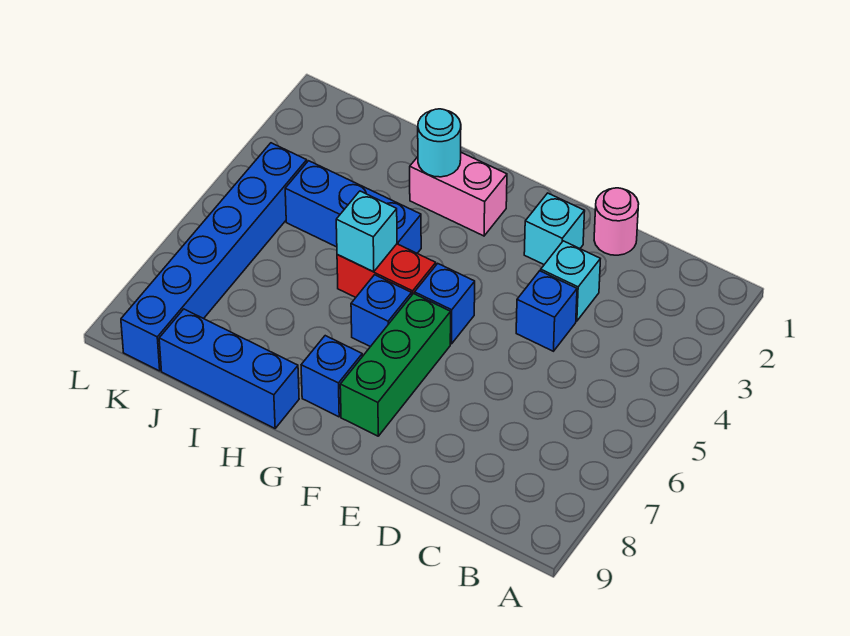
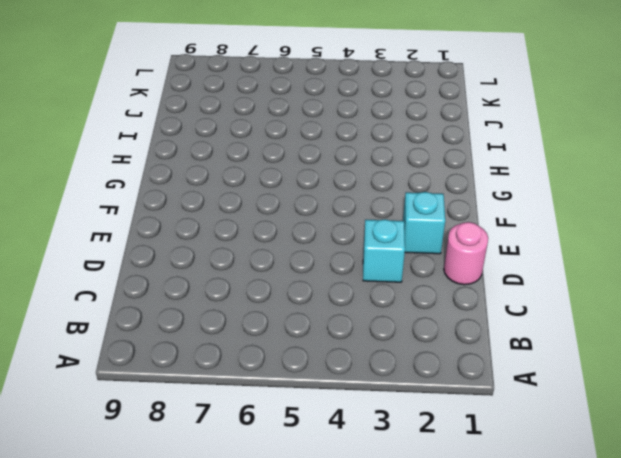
none -> blue brick D4 level 1
none -> blue brick F5 level 1
none -> green brick F6:F8 level 1

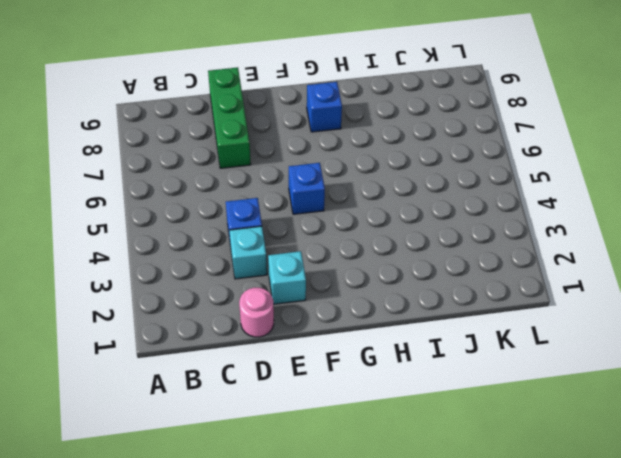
green brick D7:D9 level 1 -> green brick F6:F8 level 1
none -> pink brick G2:H2 level 1
none -> red brick G5:H5 level 1
none -> blue brick G6 level 1

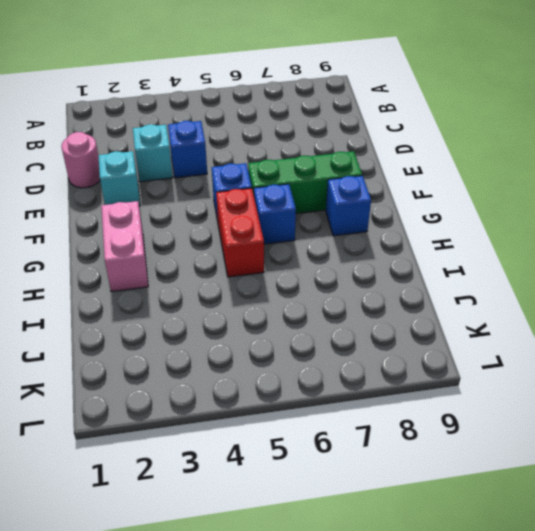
none -> blue brick H4:J4 level 1
none -> blue brick H9:J9 level 1
none -> blue brick K4:K9 level 1

